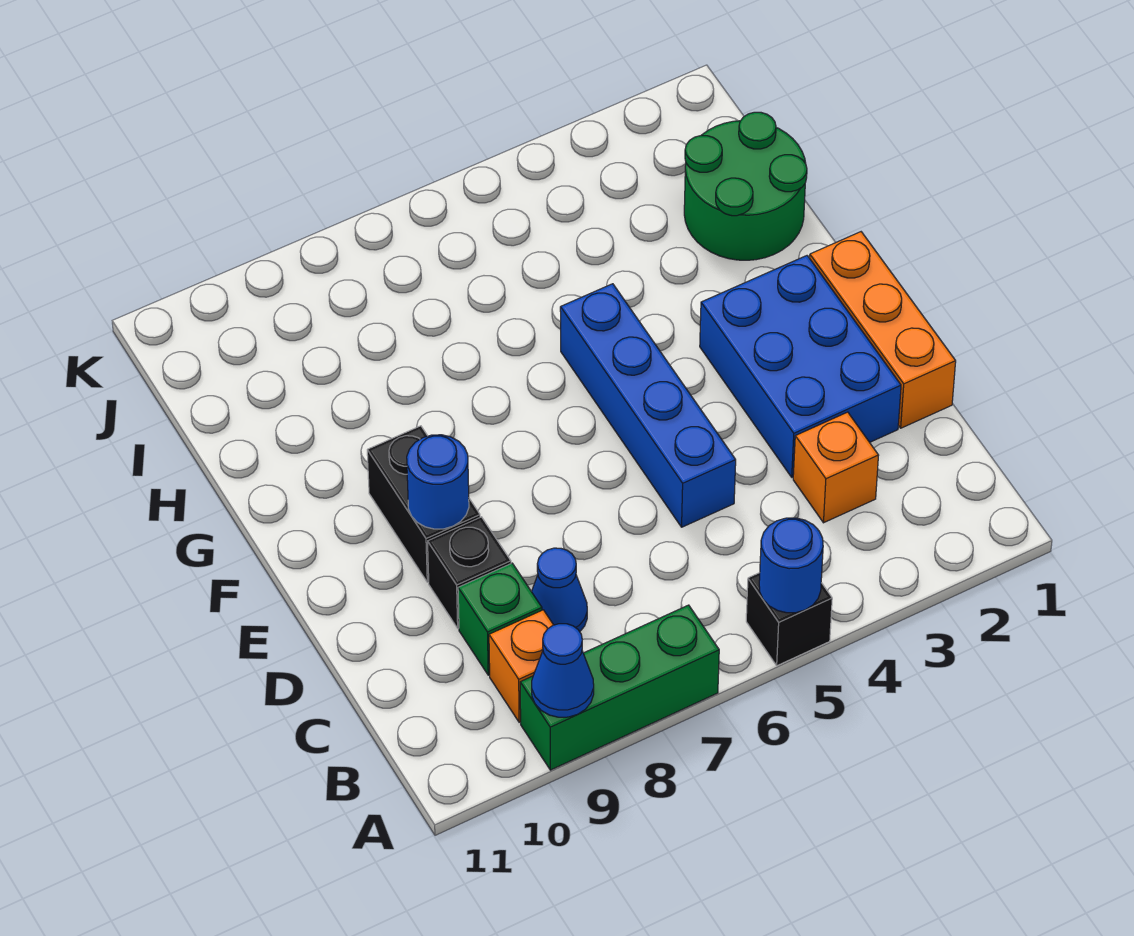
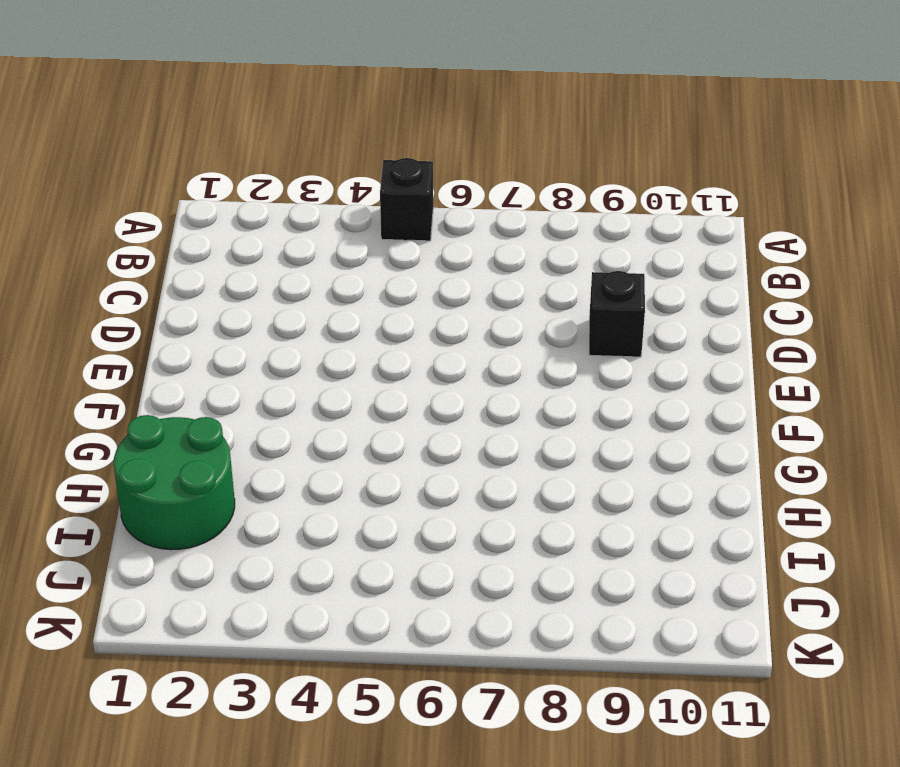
none -> green brick A7:A9 level 1
none -> orange brick B9 level 1
none -> orange brick C3 level 1

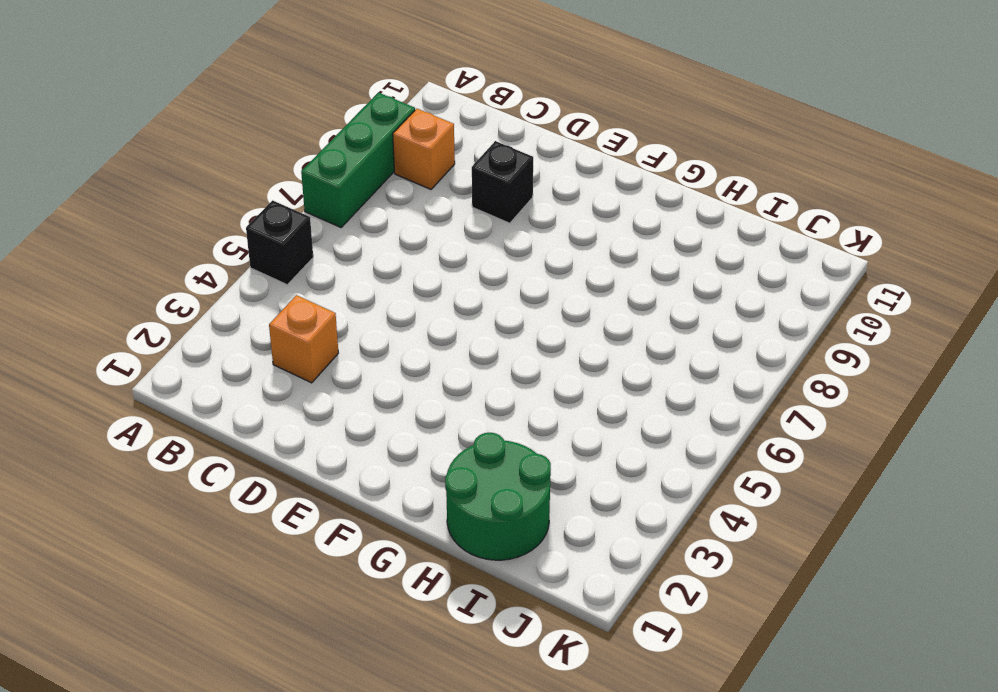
none -> blue cone C8 level 1
none -> green brick C9 level 1
none -> orange brick D1:F1 level 1

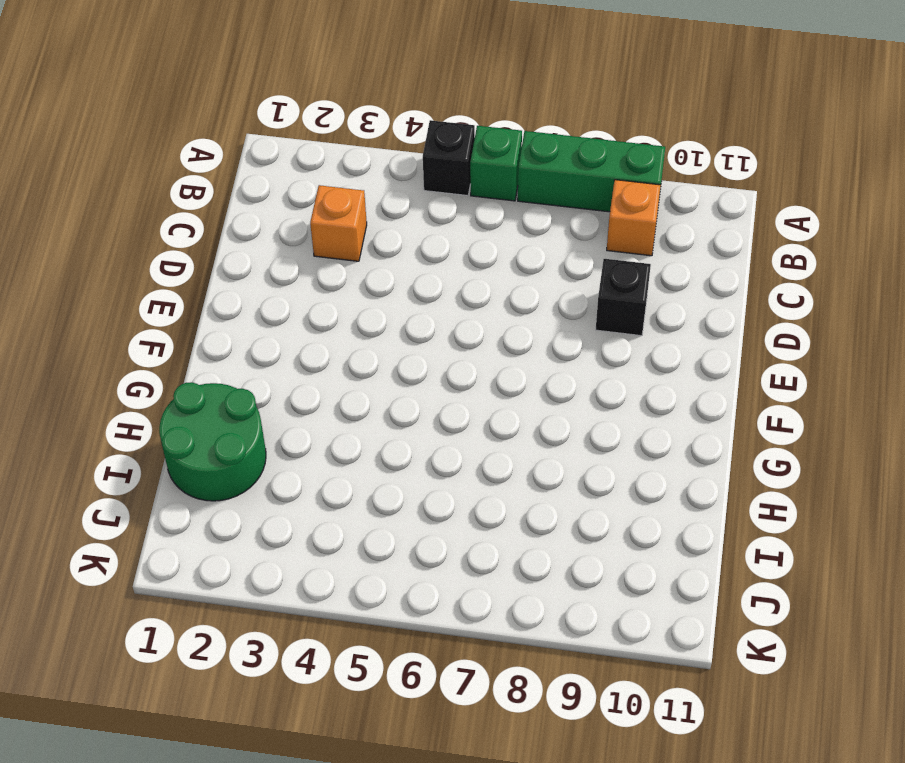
green brick A6 level 1 -> green brick C9 level 1
none -> blue cone C8 level 1
none -> orange brick D1:F1 level 1
none -> blue brick D2:F3 level 1

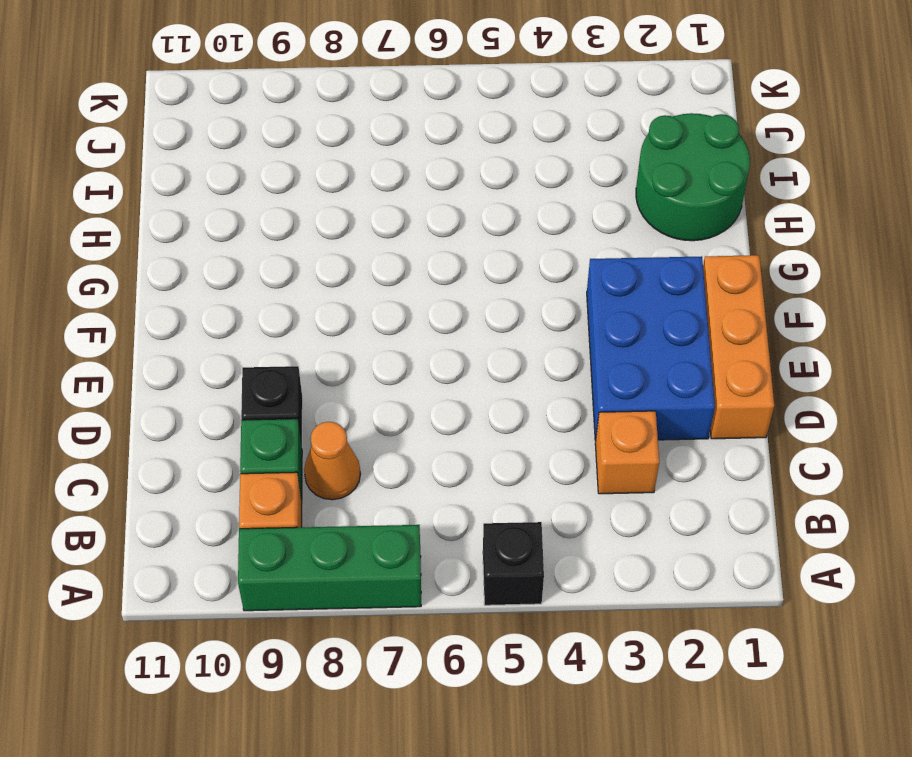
orange cone C8 level 1 -> blue cone C8 level 1
none -> blue brick D5:G5 level 1
none -> black brick E9:F9 level 1
none -> blue round brick A5 level 2

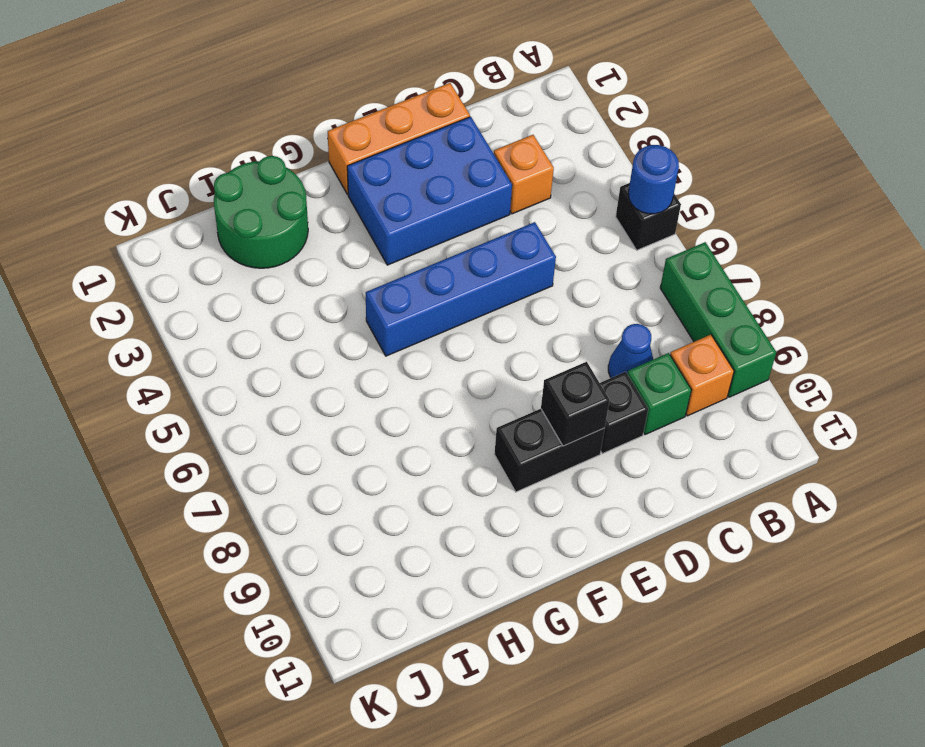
black brick E9 level 2 -> blue round brick E9 level 2
none -> blue cone A9 level 2

